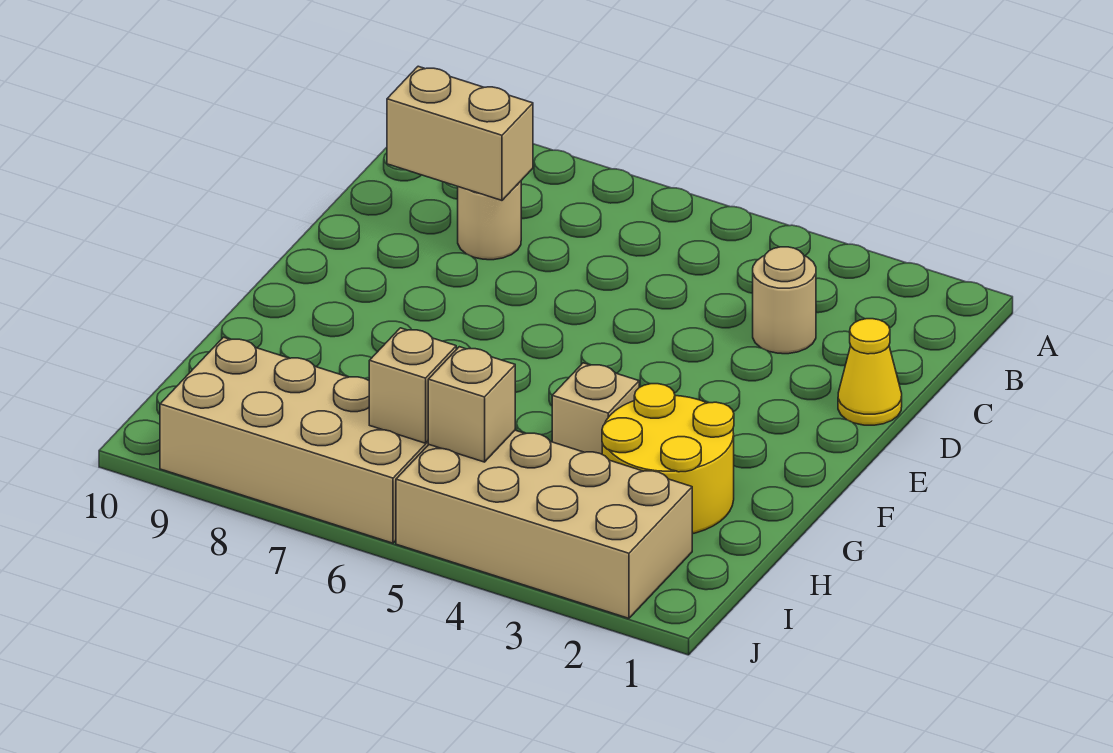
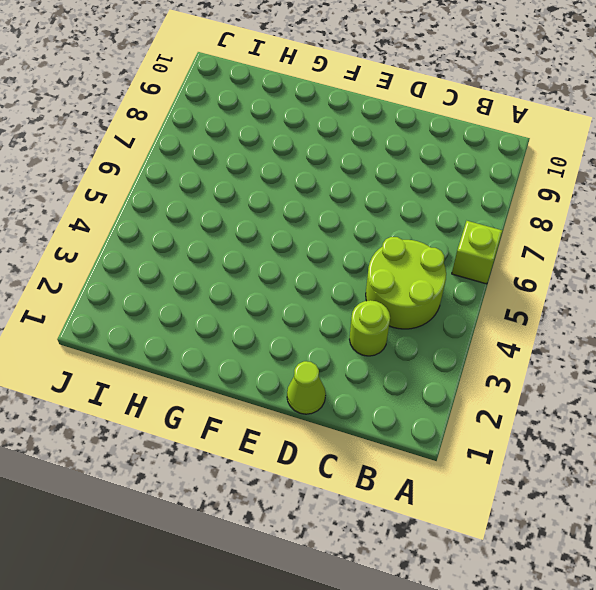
lime brick A6 level 1 -> none
lime round brick B4:C5 level 1 -> none
lime round brick C3 level 1 -> tan round brick C3 level 1
lime cone D1 level 1 -> yellow cone D1 level 1
none -> tan round brick C8 level 1
none -> yellow round brick G2:H3 level 1

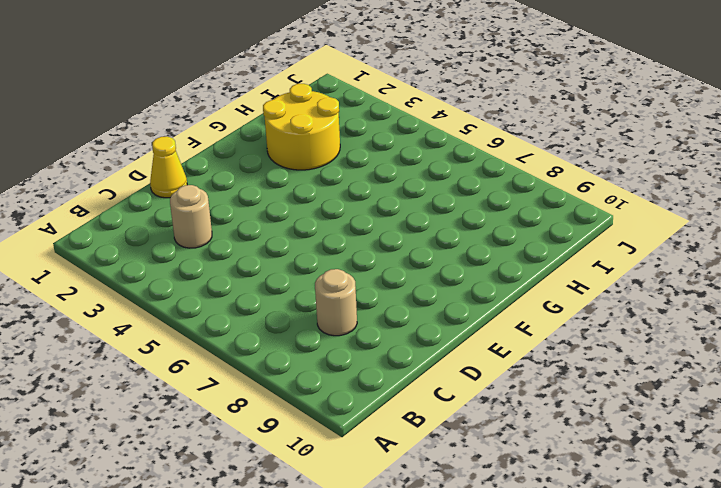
none -> tan brick G4 level 1
none -> tan brick I2:J5 level 1

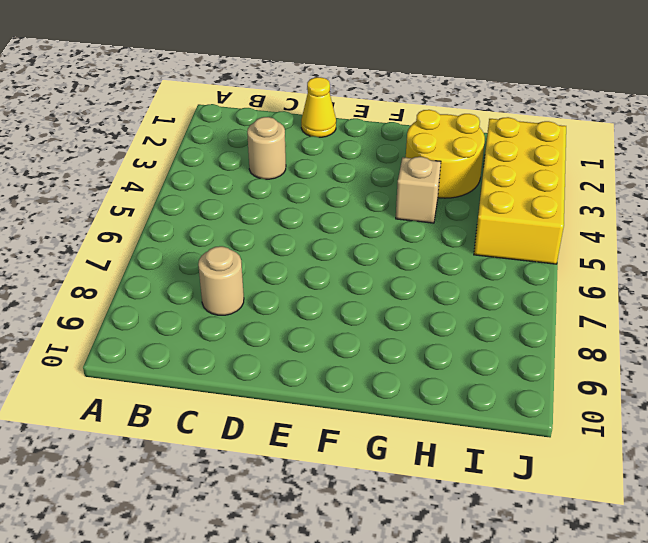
yellow brick I2:J5 level 1 -> tan brick I2:J5 level 1
none -> tan brick I6:J9 level 1
none -> tan brick C8:C9 level 2

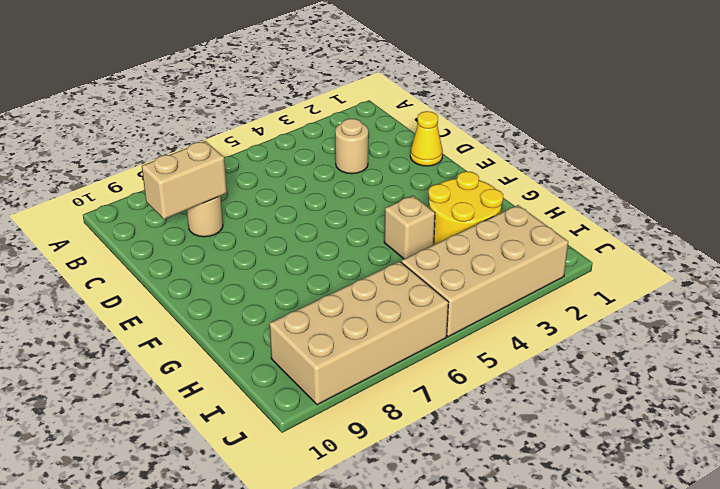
none -> tan brick I5 level 2
none -> tan brick I6 level 2

